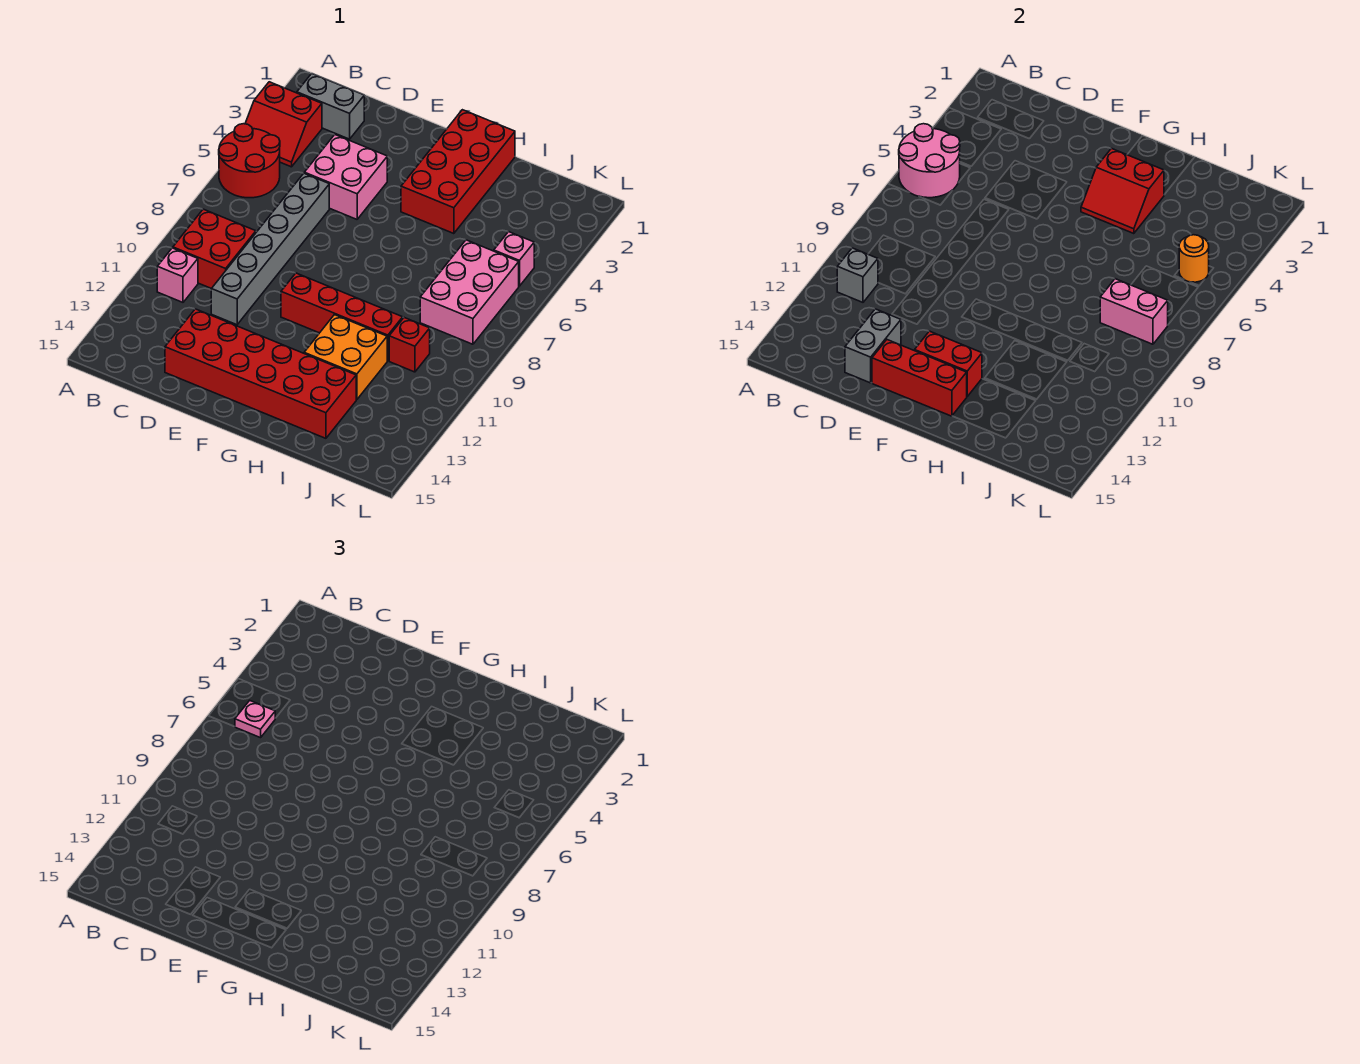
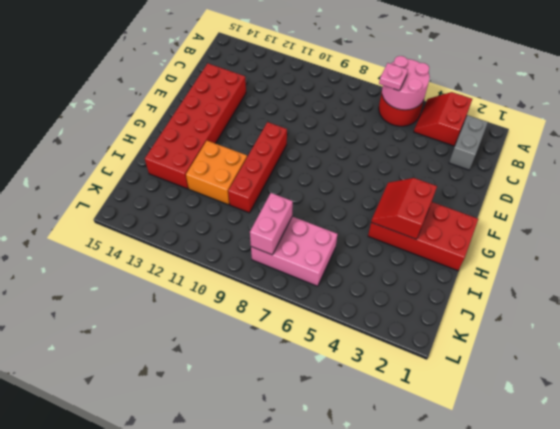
none -> red brick B9:C10 level 1
none -> pink brick B11 level 1
none -> pink brick D4:E5 level 1

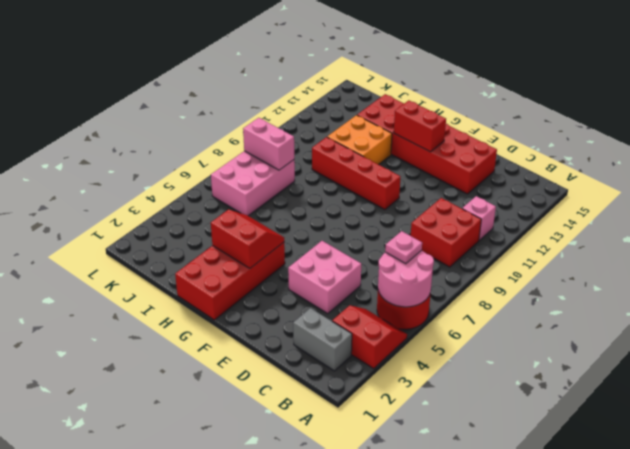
none -> grey brick D6:D11 level 1
none -> red brick J10 level 1
none -> pink brick K5 level 1

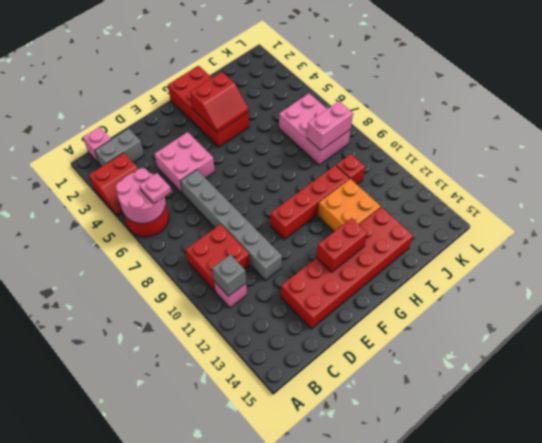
pink brick B1 level 1 -> pink brick K5 level 1
none -> grey brick D13:D14 level 2
none -> red brick E14:G14 level 2
none -> orange round brick K5 level 2

